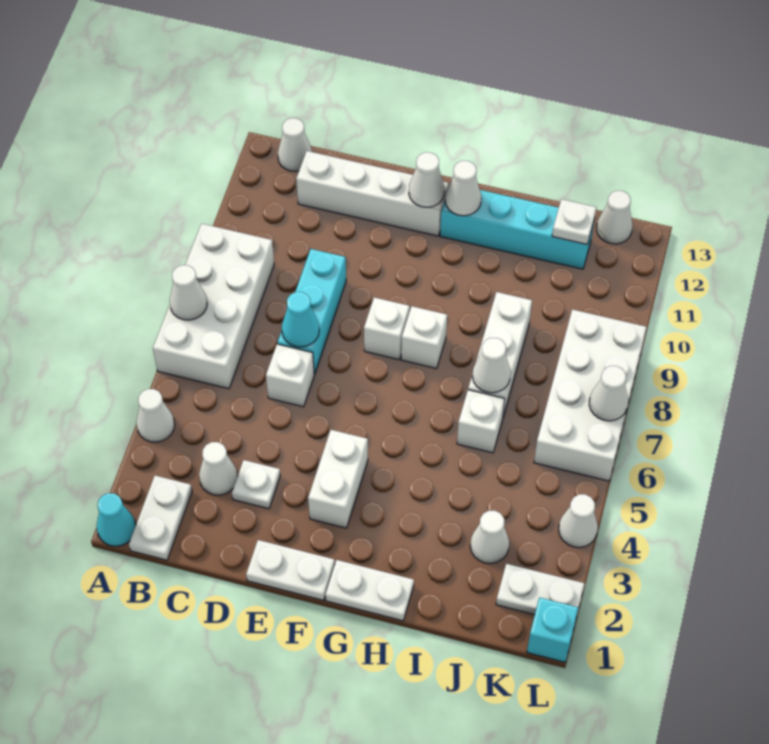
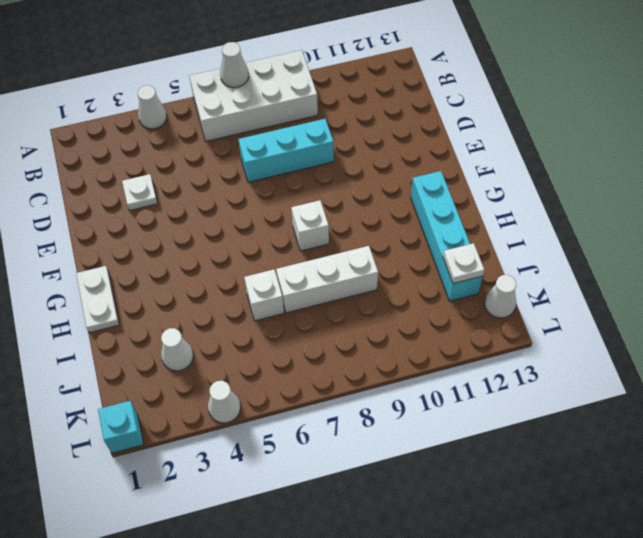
none -> cyan cone A1 level 1
none -> white plate B1:B2 level 1
none -> white cone B13 level 1
none -> white cone C3 level 1

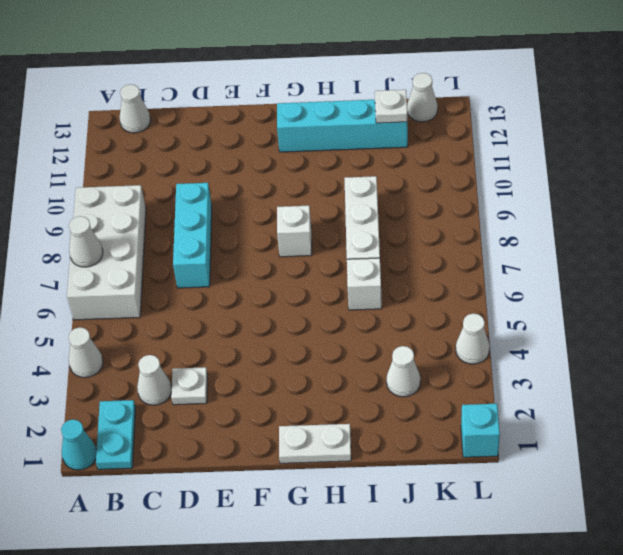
cyan plate B1:B2 level 1 -> white plate B1:B2 level 1
none -> white brick C12:F12 level 1
none -> white brick D6 level 1
none -> white plate E1:F1 level 1
none -> white brick F3:F4 level 1

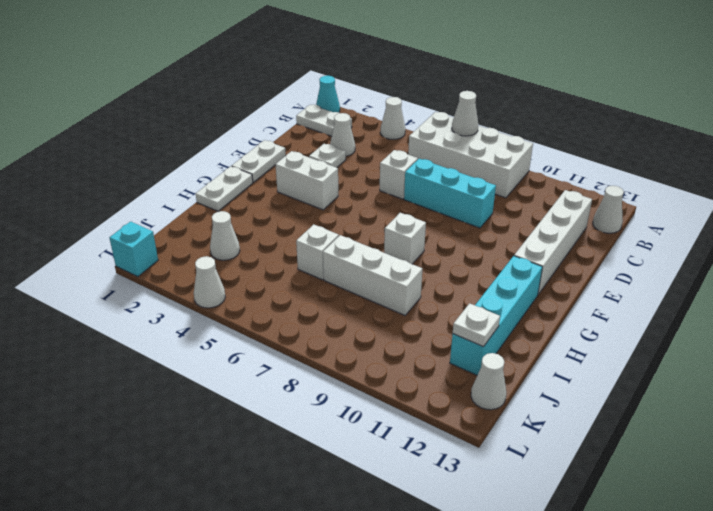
none -> white brick F8 level 1
none -> white plate K2:L2 level 1
none -> white brick K6:L9 level 1
none -> cyan cone D7 level 2

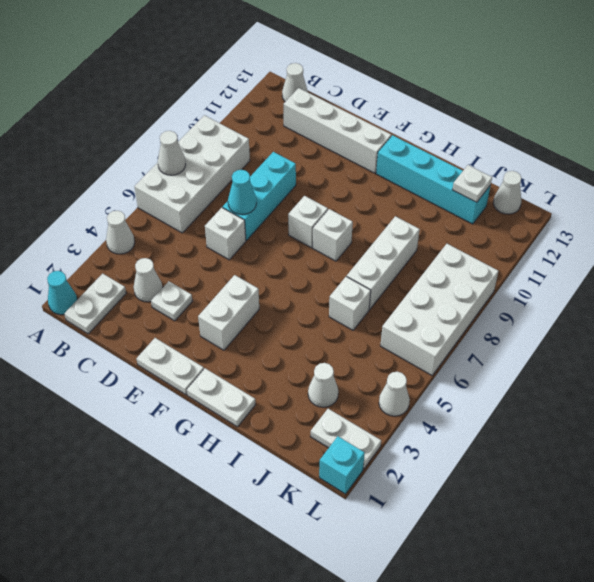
none -> white cone F12 level 2
none -> white cone G12 level 2
none -> white cone I7 level 2
none -> white cone L7 level 2

